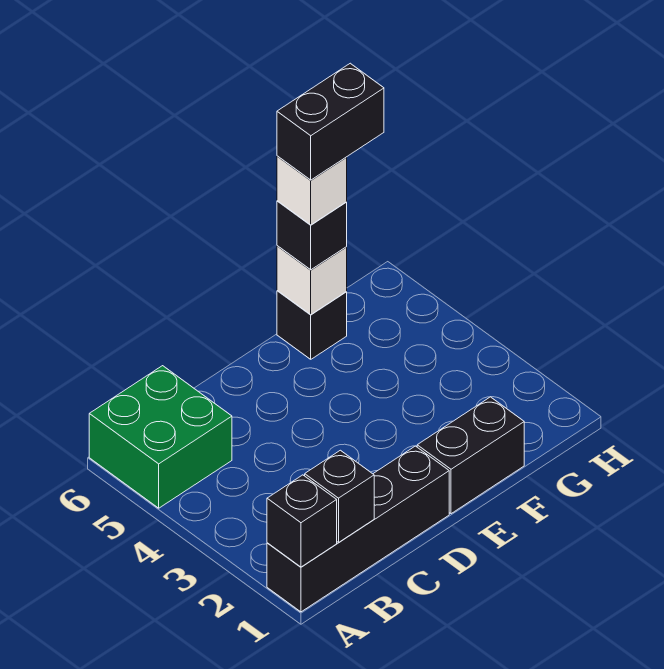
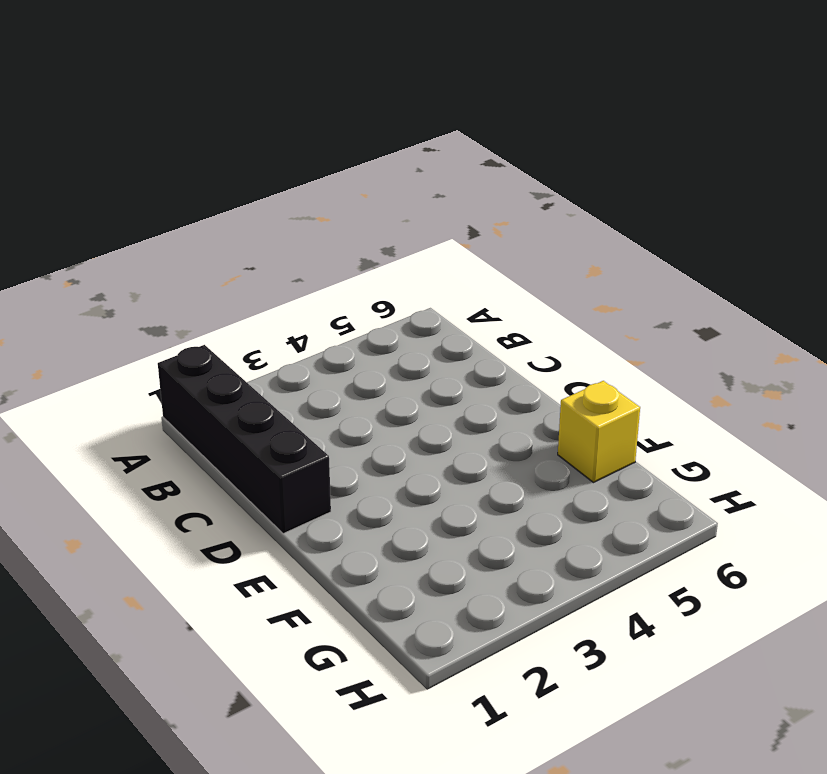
yellow brick F6 level 1 -> black brick F6 level 1
none -> green brick A5:B6 level 1
none -> black brick E1:F1 level 1

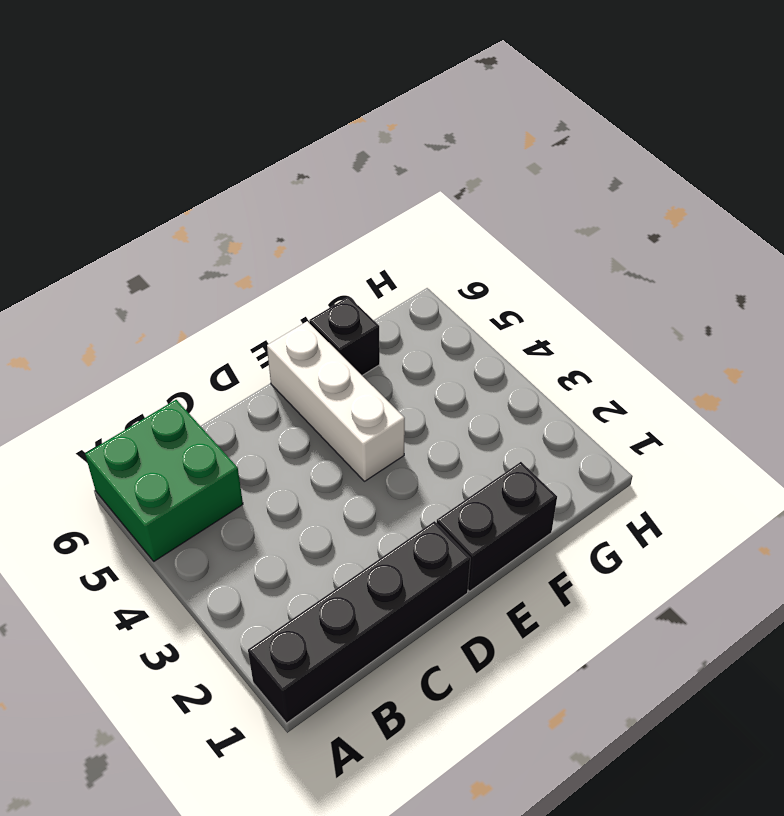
white brick E4:E6 level 1 -> none
none -> black brick A1 level 2
none -> black brick B1 level 2

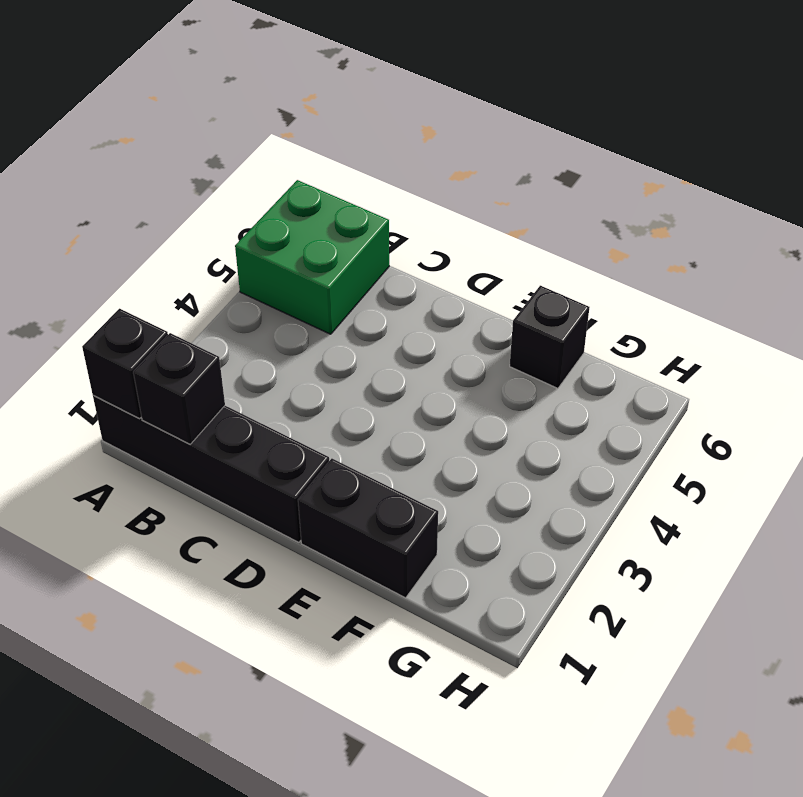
none -> white brick F6 level 2
none -> black brick F6 level 3

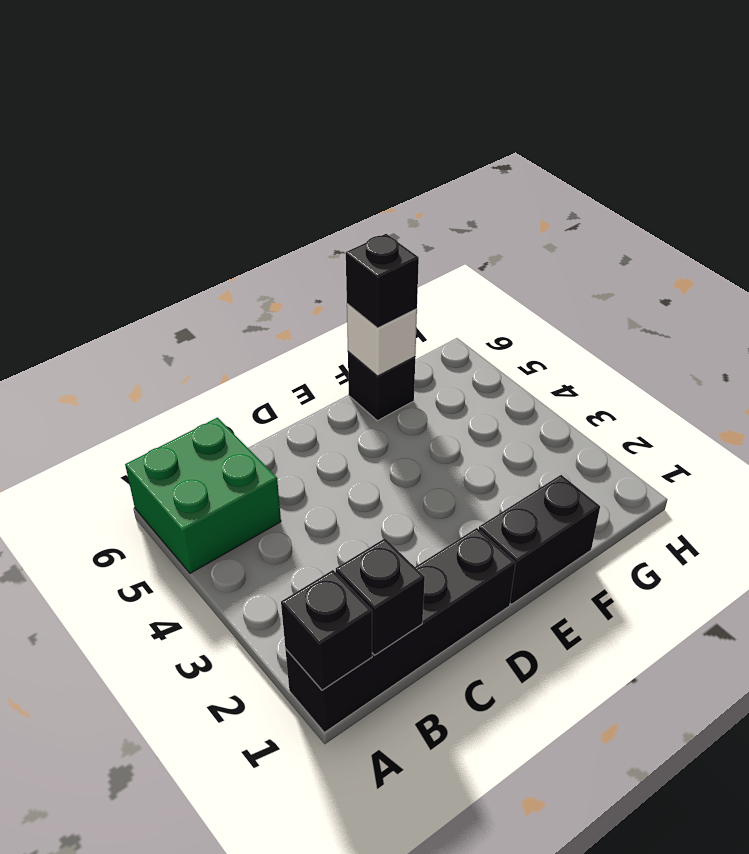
none -> white brick F6 level 4
none -> black brick F6:G6 level 5

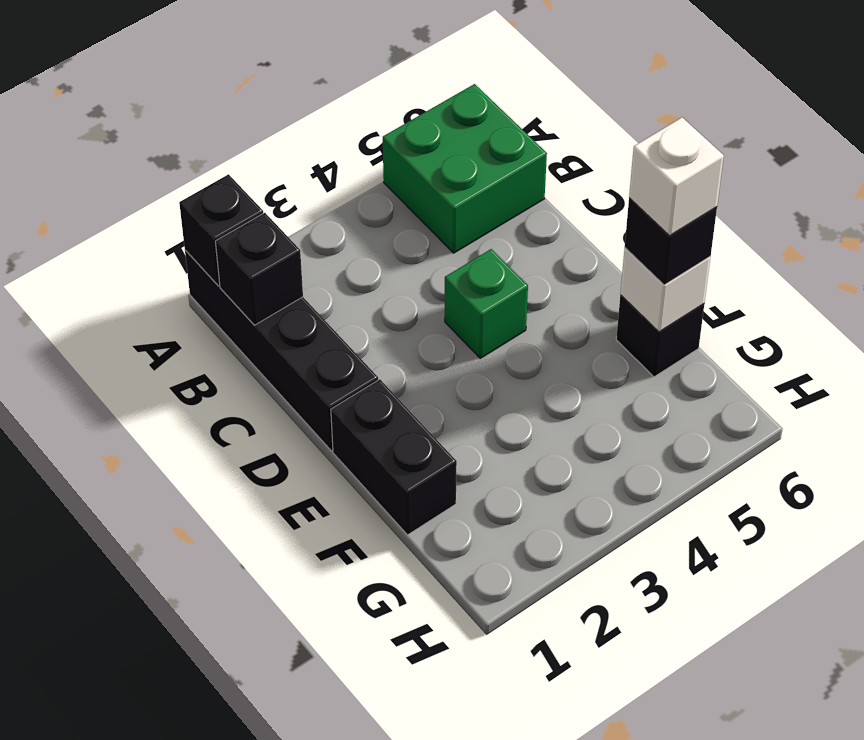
green brick D4 level 1 -> none
none -> black brick F6:G6 level 5

